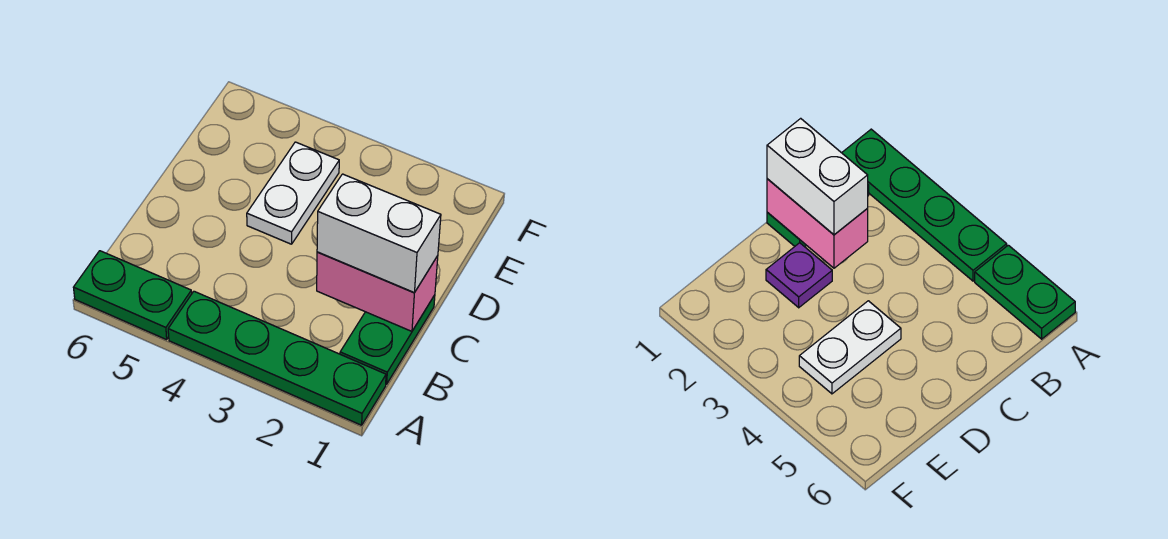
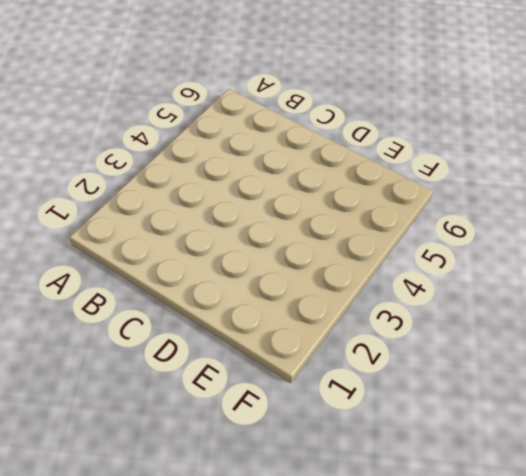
none -> green plate A1:A4 level 1
none -> green plate A5:A6 level 1

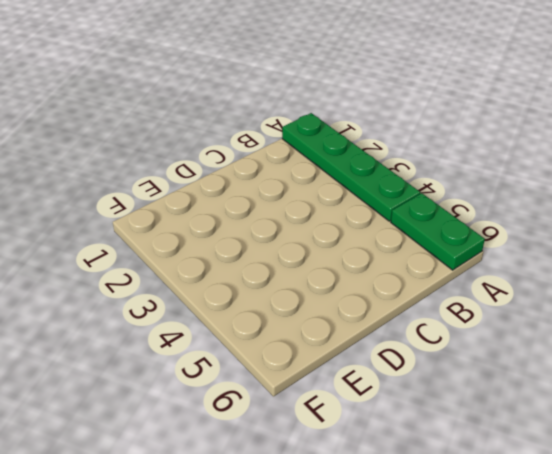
none -> green plate B1:C1 level 1
none -> purple plate D2 level 1

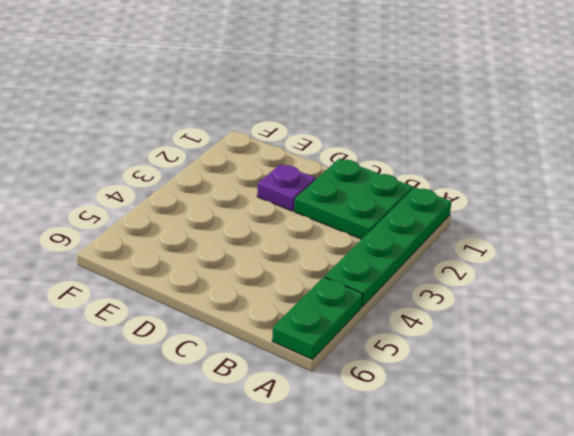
green plate B1:C2 level 1 -> green plate B1:C1 level 1
none -> white plate D4:E4 level 1
none -> pink brick C1:C2 level 2

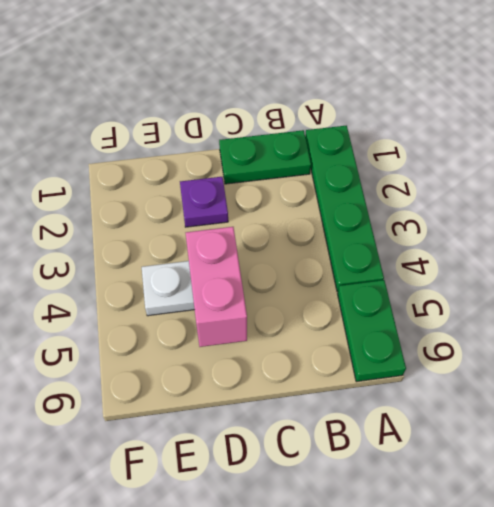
pink brick D4:D5 level 2 -> pink brick C1:C2 level 2
none -> white brick C1:C2 level 3

